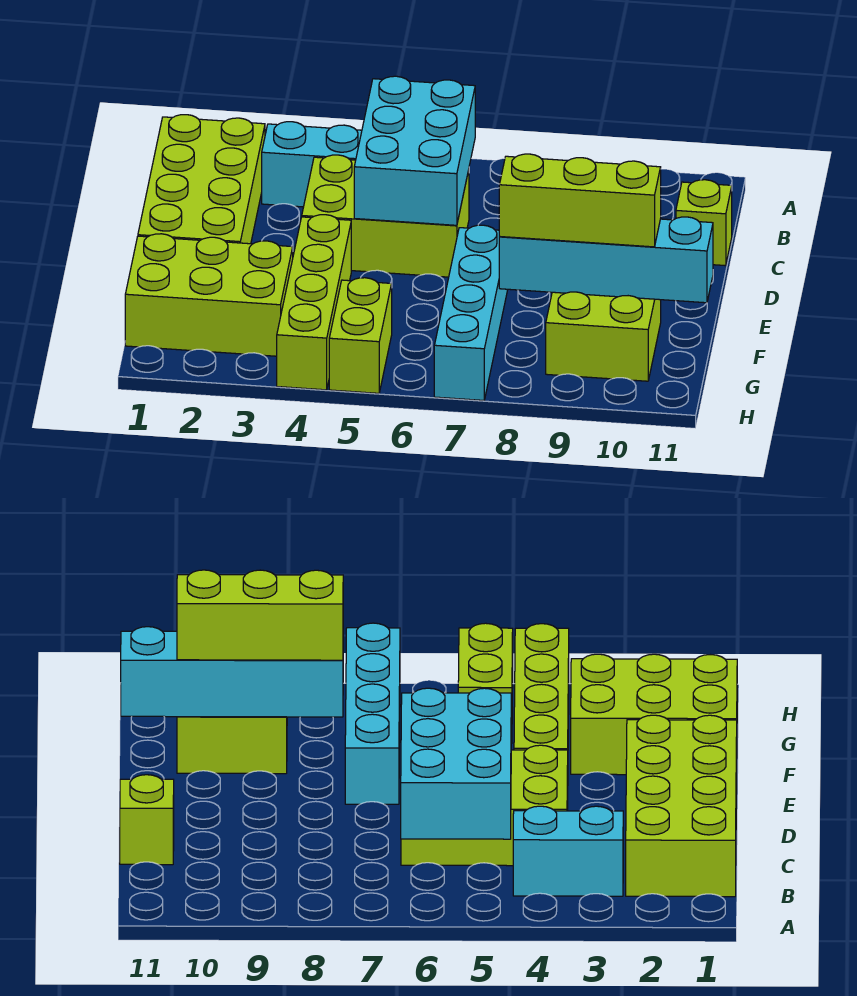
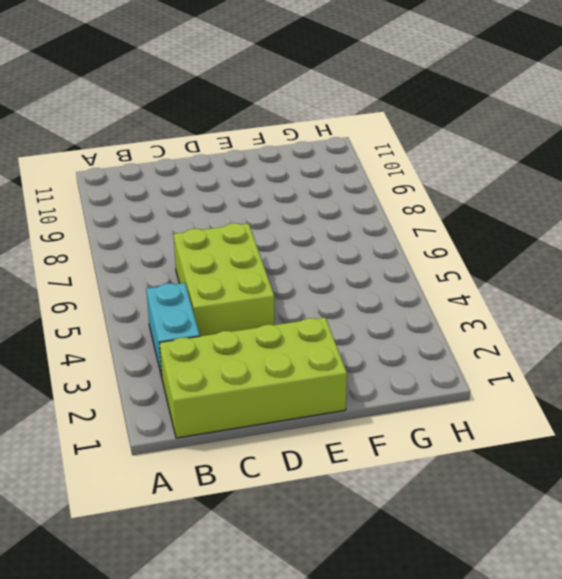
none -> lime brick C11 level 1
none -> lime brick E4:H4 level 1
none -> cyan brick E7:H7 level 1

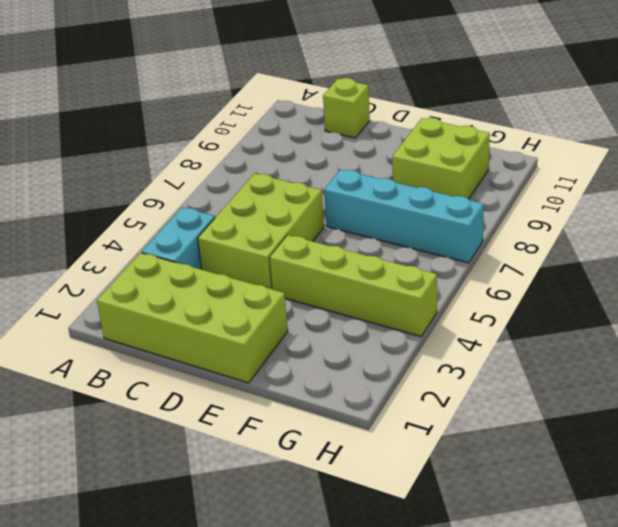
none -> lime brick F1:G3 level 1
none -> lime brick G5:H5 level 1
none -> cyan brick B5:D6 level 2

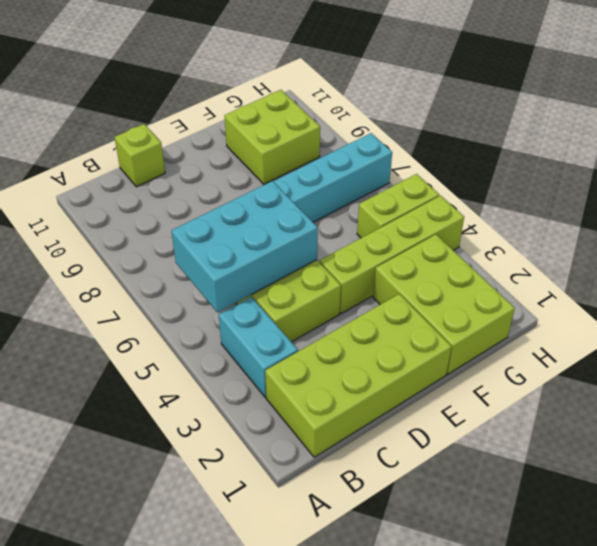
none -> cyan brick F8:F11 level 2
none -> lime brick F8:F10 level 3

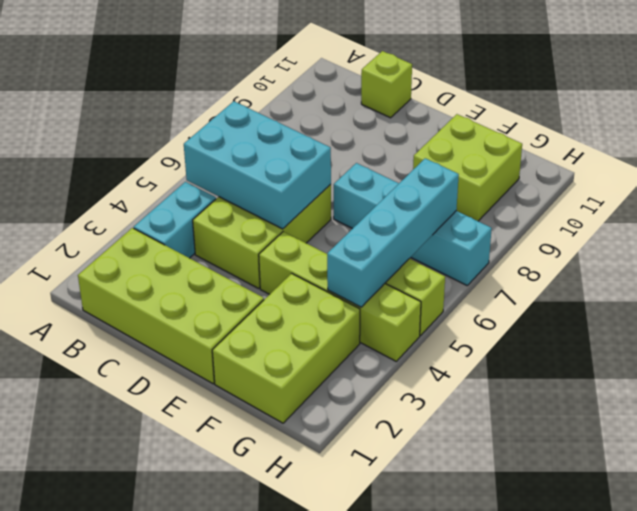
cyan brick G4:G7 level 2 -> cyan brick F8:F11 level 2
none -> lime brick F8:F10 level 3

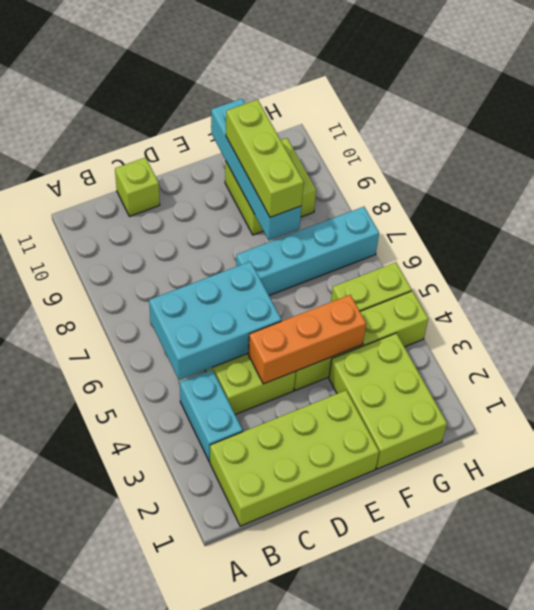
orange brick D4:F4 level 2 -> none

